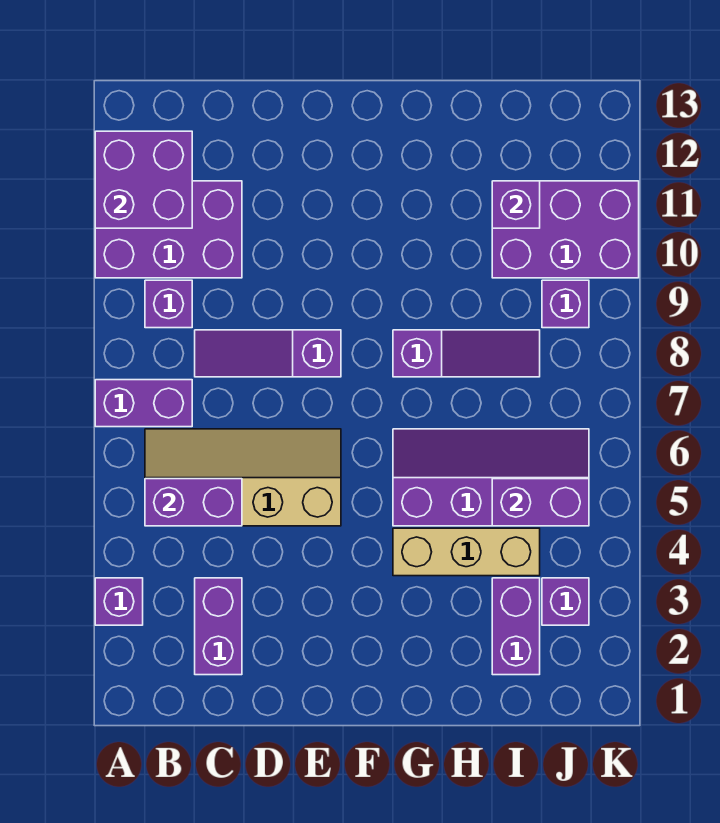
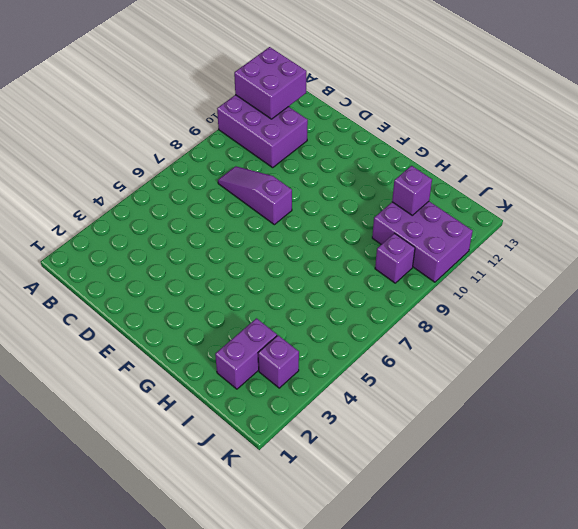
none -> purple brick A3 level 1
none -> purple brick A7:B7 level 1
none -> tan slope B5:E6 level 1 top 5

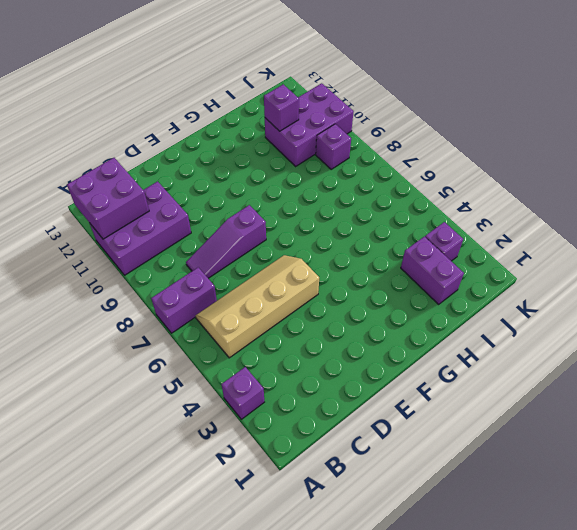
none -> purple brick B9 level 1
none -> purple brick C2:C3 level 1
none -> tan brick G4:I4 level 1

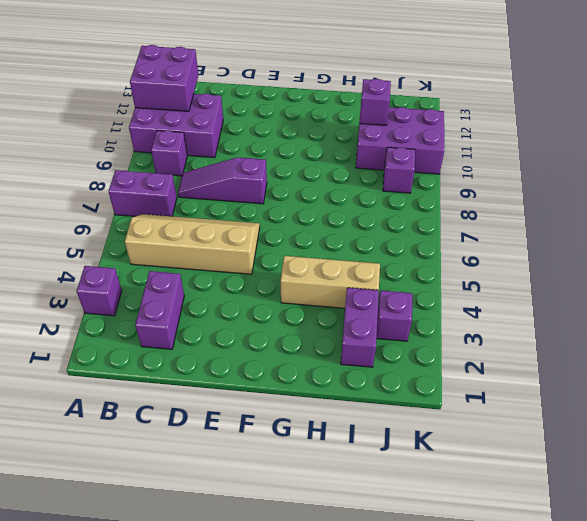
none -> purple slope G5:J6 level 1 top 5
none -> purple slope G8:I8 level 1 top G
none -> purple brick B5:C5 level 2

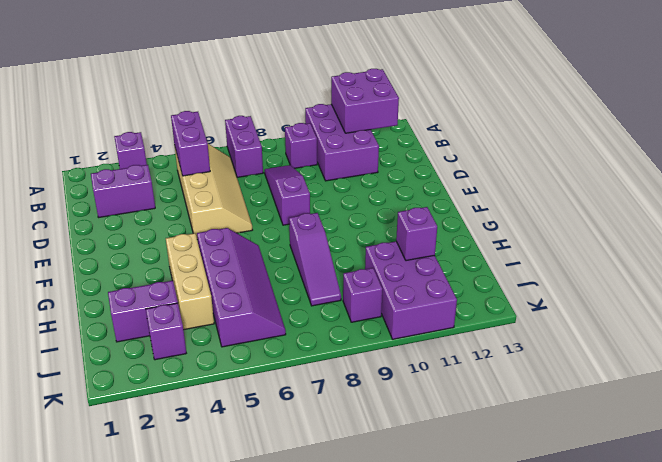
none -> purple brick I5:J5 level 2

